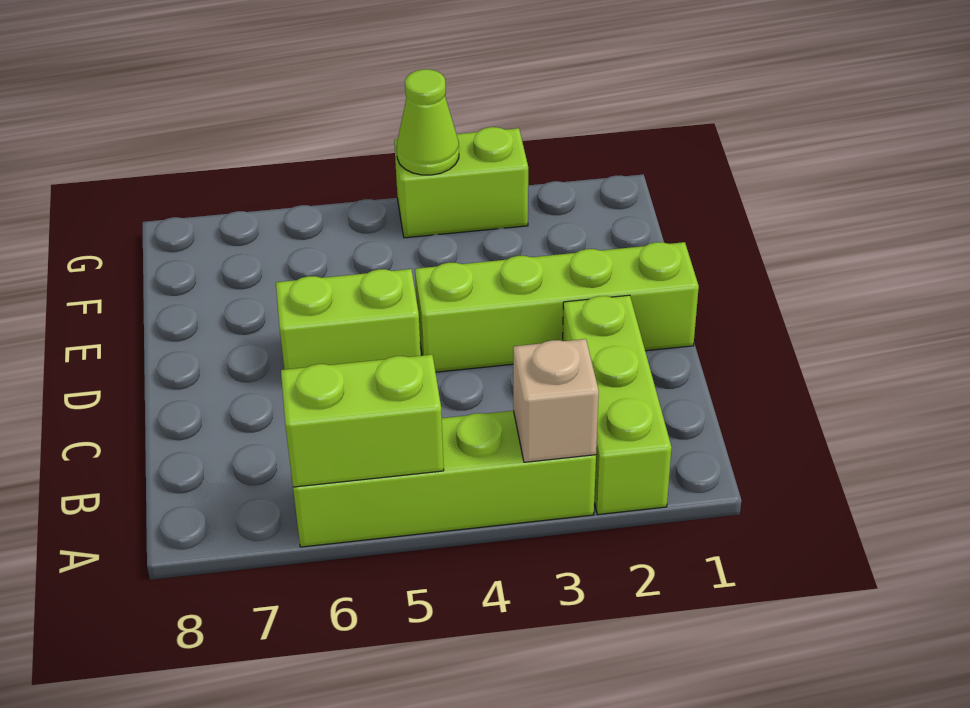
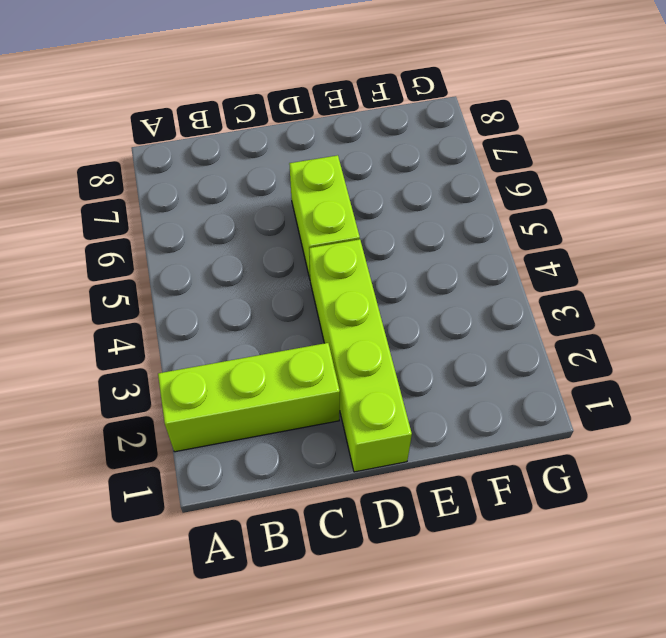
none -> lime brick A3:A6 level 1
none -> lime brick G3:G4 level 1

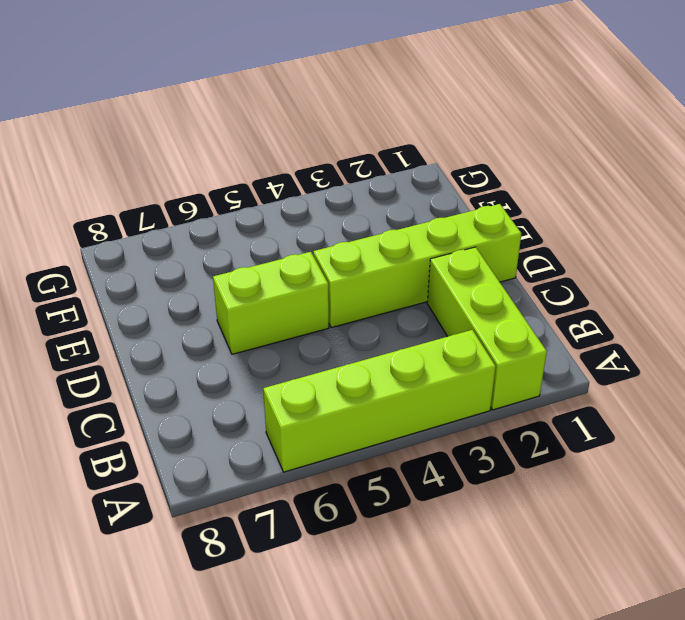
none -> lime brick G3:G4 level 1
none -> tan brick A3 level 2

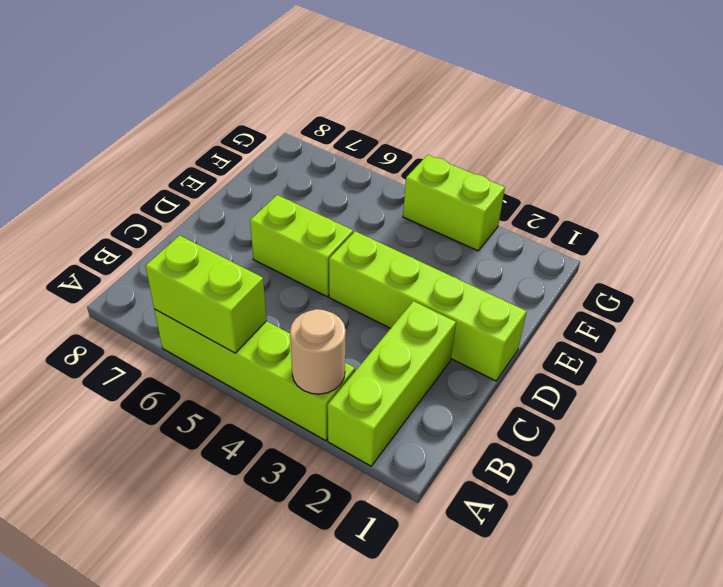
tan round brick A3 level 2 -> tan brick A3 level 2
none -> lime cone G4 level 2

